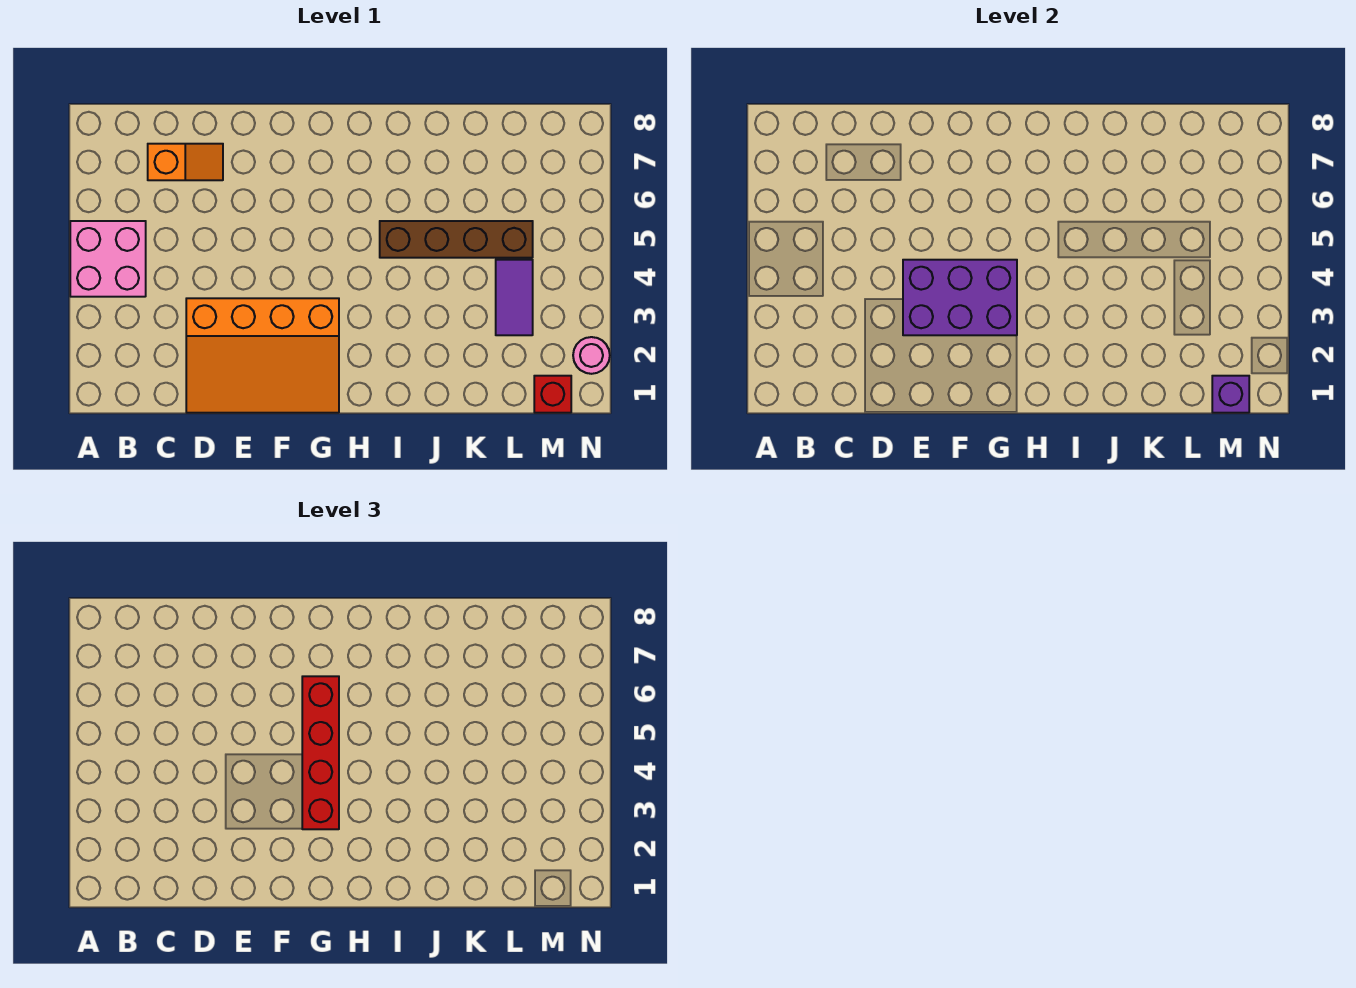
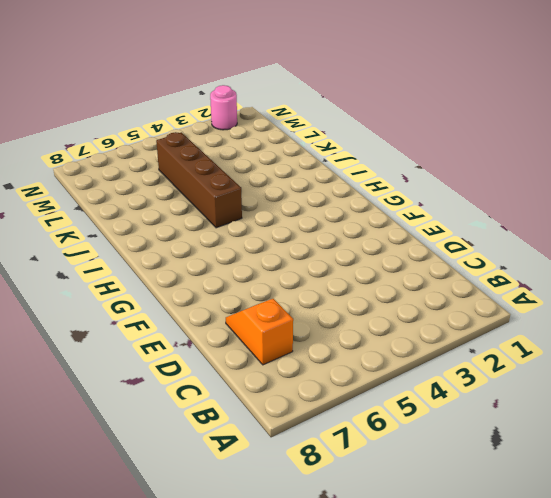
none -> pink brick A4:B5 level 1
none -> orange slope D1:G3 level 1 top 3

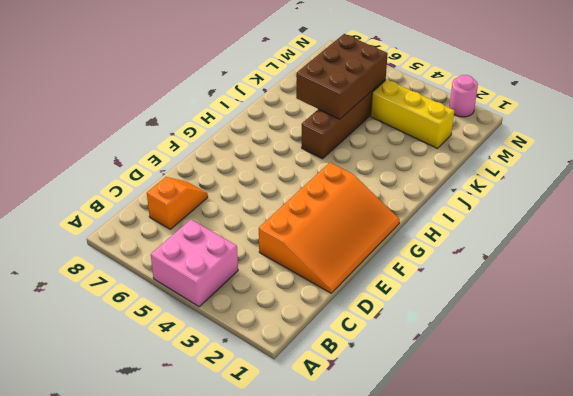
brown brick J5:L6 level 2 -> none
yellow brick L2:L4 level 1 -> purple tile L3:L4 level 1
none -> red brick M1 level 1
none -> purple brick E3:G4 level 2

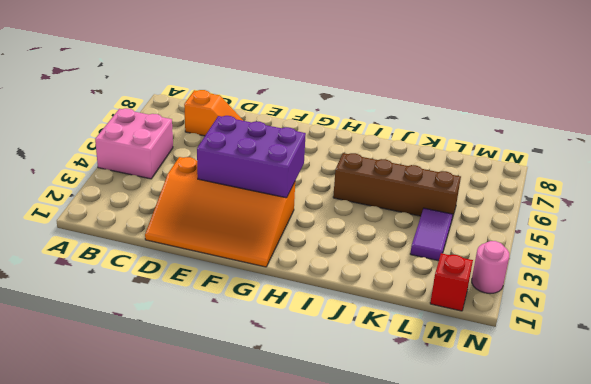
none -> purple brick M1 level 2
none -> red brick G3:G6 level 3

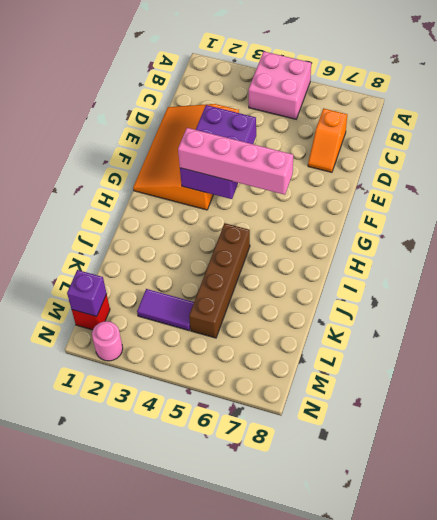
pink brick G3:G6 level 3 -> red brick G3:G6 level 3

